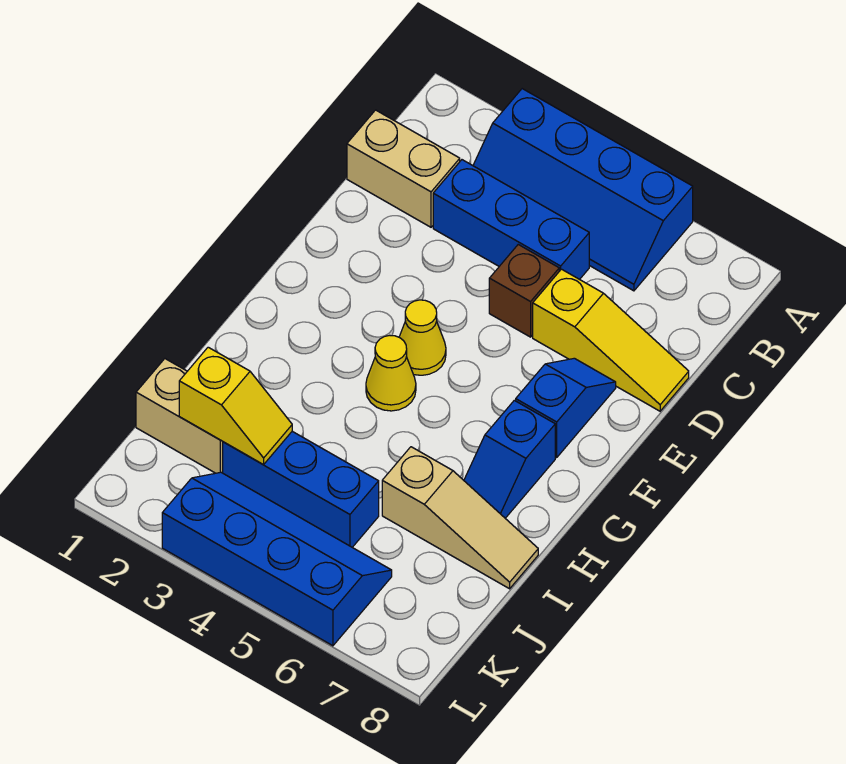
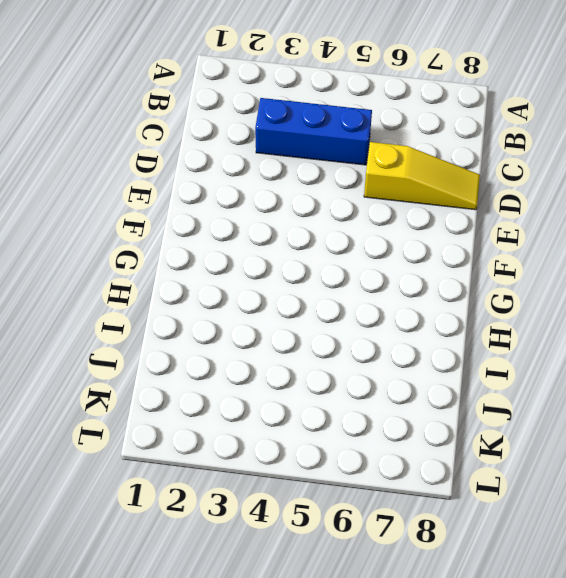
none -> blue slope A3:B6 level 1 top A
none -> tan brick C1:C2 level 1
none -> brown brick D5 level 1

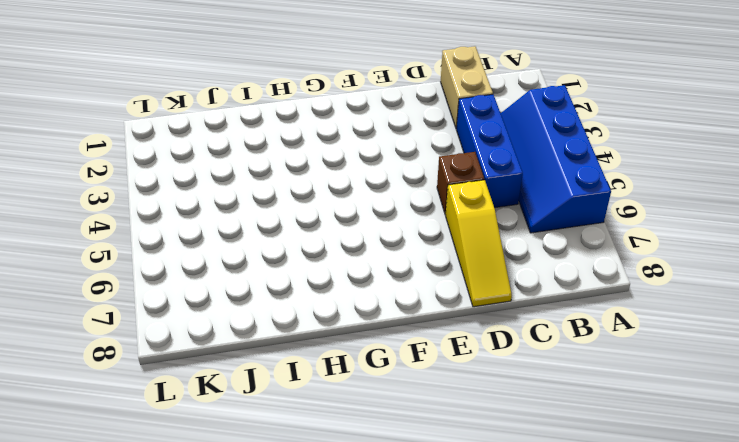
none -> blue slope E7:F7 level 1 top F
none -> yellow cone F4 level 1
none -> yellow cone G4 level 1

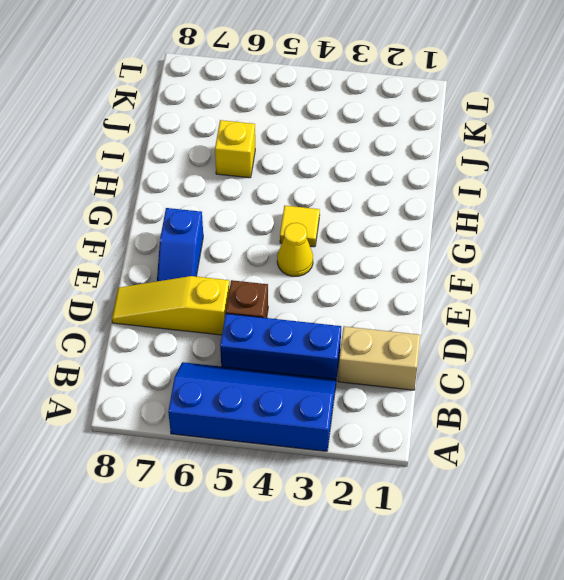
yellow tile G4 level 1 -> yellow cone G4 level 1
yellow brick I6 level 1 -> tan slope I6:I8 level 1 top 6
none -> blue slope G7:H7 level 1 top G
none -> tan brick J1:J2 level 1
none -> blue brick J3:J5 level 1

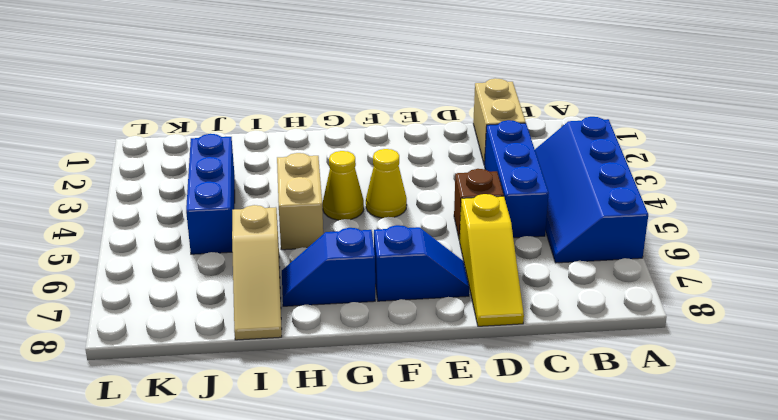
tan brick H4:H5 level 1 -> tan brick J1:J2 level 1
none -> blue slope K3:L6 level 1 top L
none -> yellow slope J2:J3 level 2 top 2

